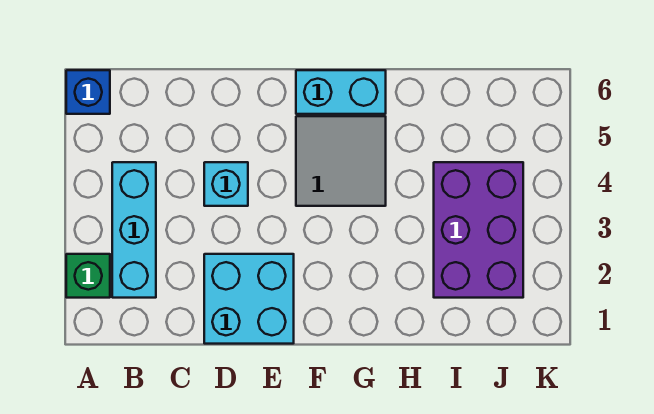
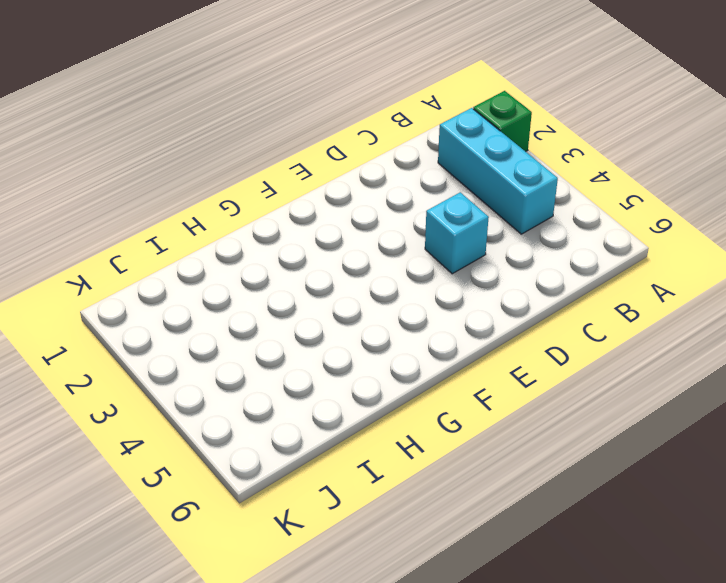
none -> blue brick A6 level 1
none -> cyan brick D1:E2 level 1

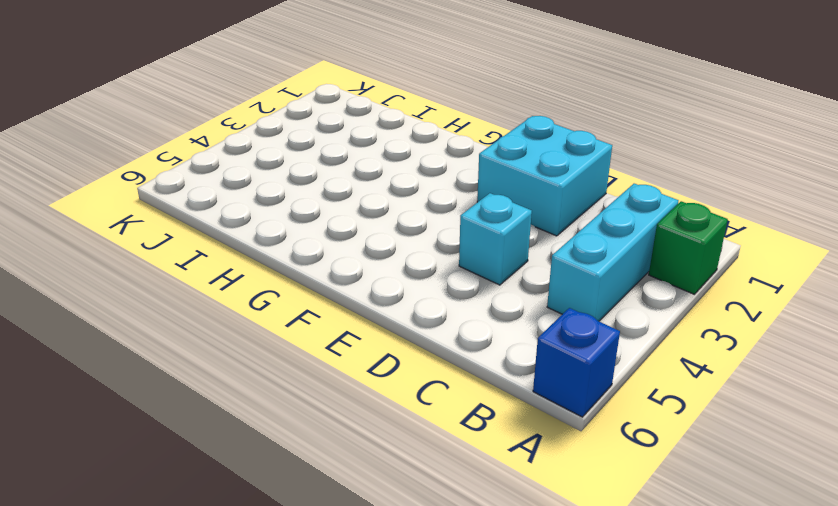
none -> grey tile F4:G5 level 1
none -> cyan brick F6:G6 level 1

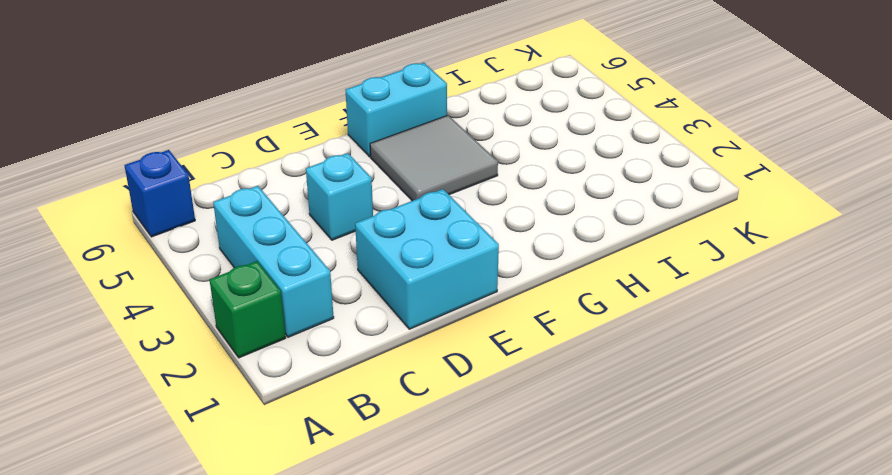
none -> purple brick I2:J4 level 1

